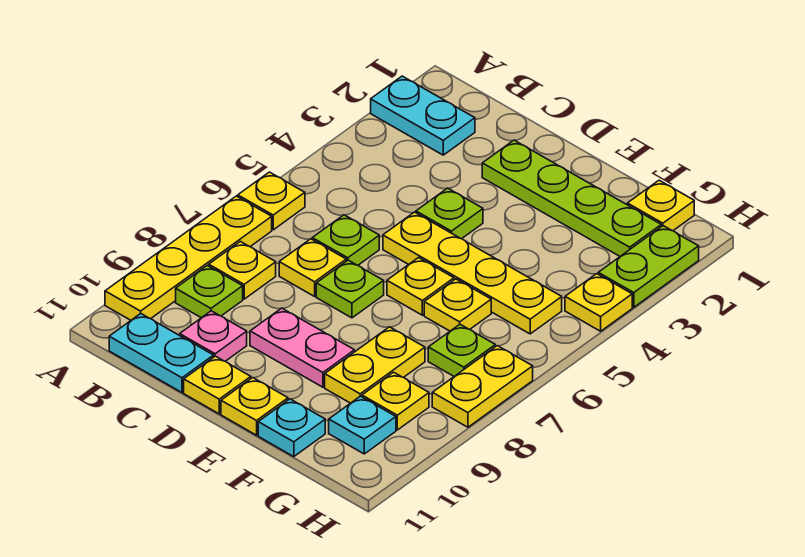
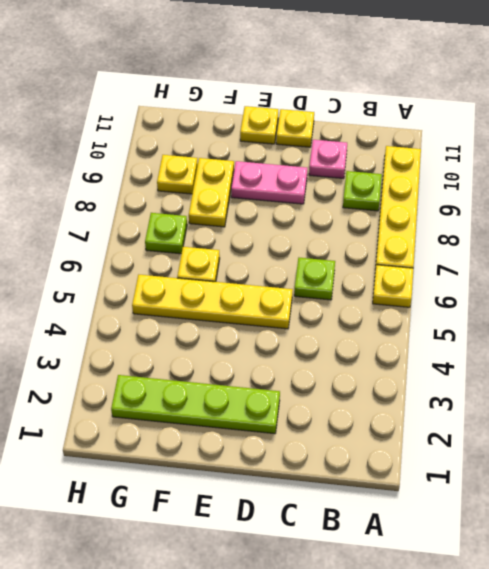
none -> cyan plate A2:B2 level 1
none -> yellow plate B8 level 1
none -> cyan plate B11:C11 level 1

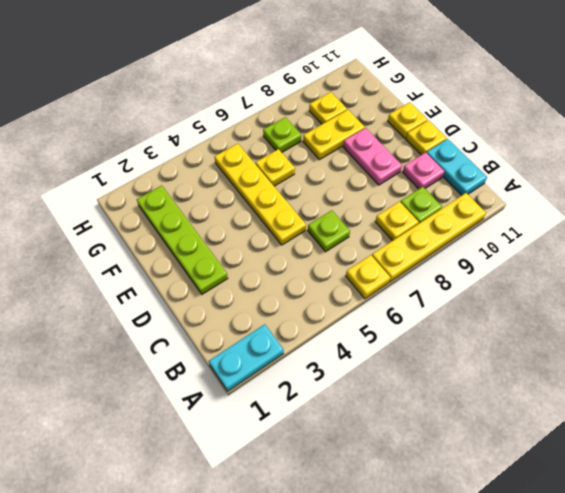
cyan plate A1:A2 level 1 -> cyan plate A2:B2 level 1
none -> yellow plate C7 level 1
none -> lime plate D4 level 1
none -> lime plate D7 level 1

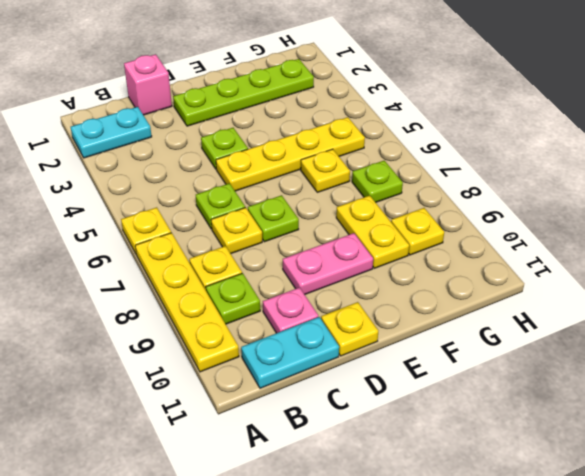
pink brick C1 level 1 -> none
none -> yellow plate E6 level 1
none -> yellow plate E11 level 1
none -> cyan plate F11 level 1

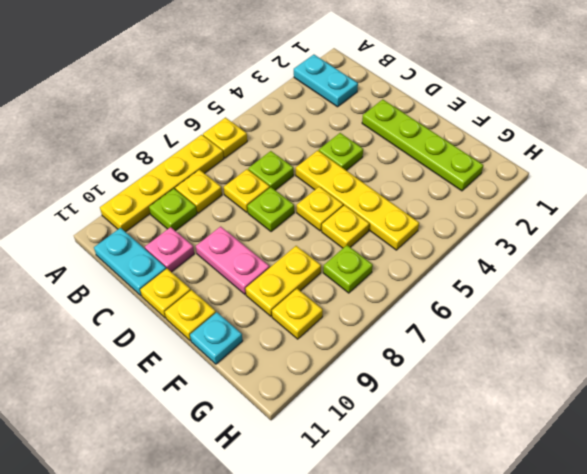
none -> yellow plate G1 level 1
none -> cyan plate G10 level 1
none -> lime plate H2:H3 level 1

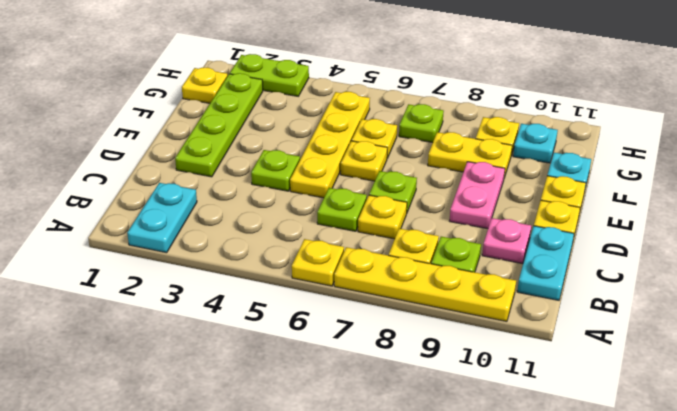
none -> yellow plate H4 level 1
none -> yellow plate H7:H8 level 1

